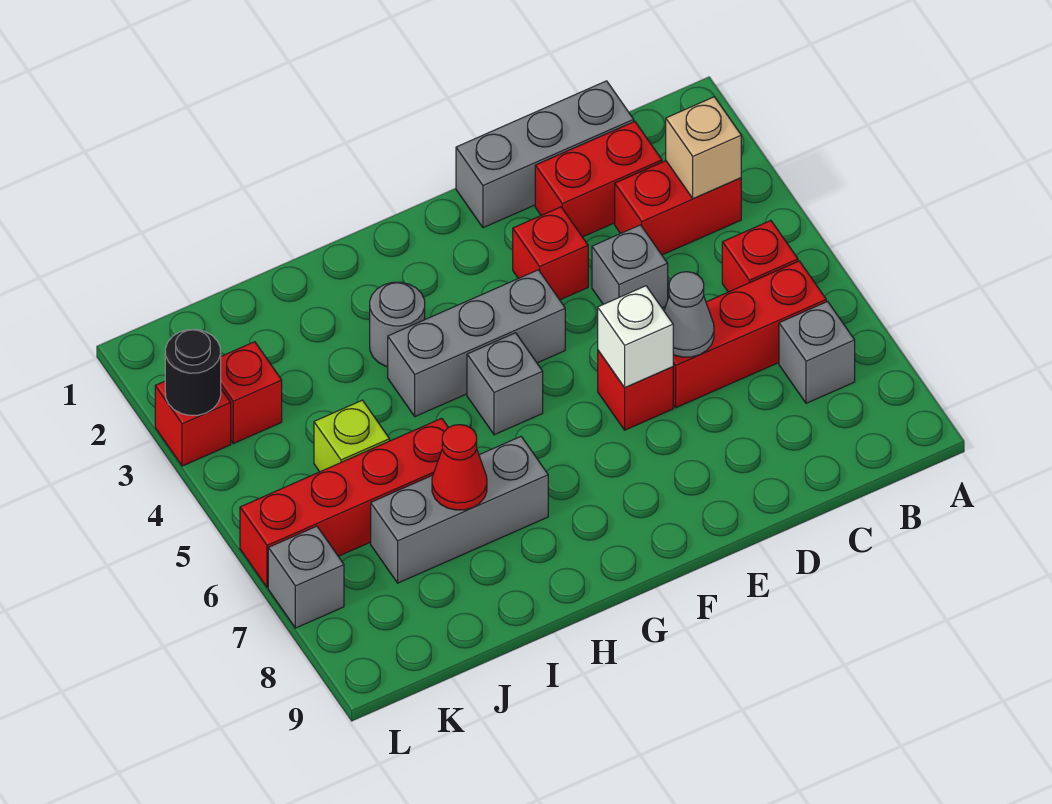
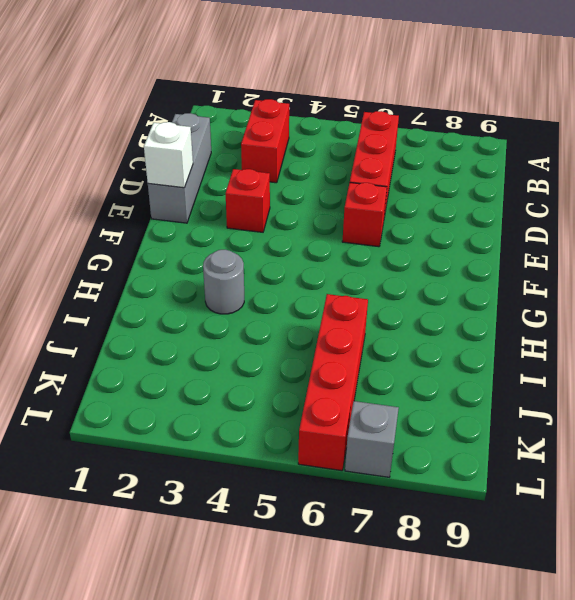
white brick E1 level 2 -> white brick E6 level 2
none -> red brick B5 level 1
none -> grey brick B7 level 1
none -> red brick C2:D2 level 1

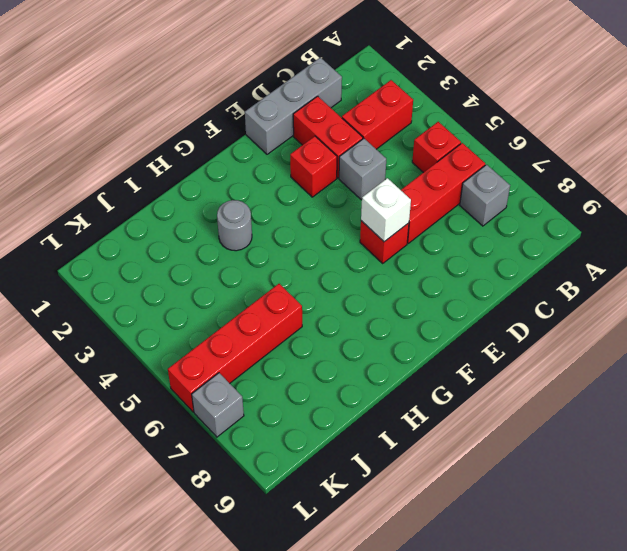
red brick D2:D3 level 1 -> red brick C2:D2 level 1
none -> grey brick F4:H4 level 1
none -> grey brick G5 level 1
none -> grey brick H7:J7 level 1

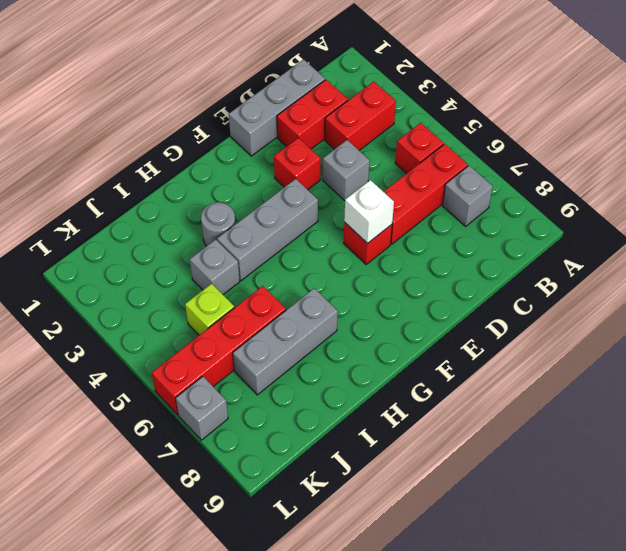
grey brick I4 level 1 -> grey brick G5 level 1
none -> red brick K3 level 1
none -> red brick L3 level 1
none -> tan brick B3 level 2

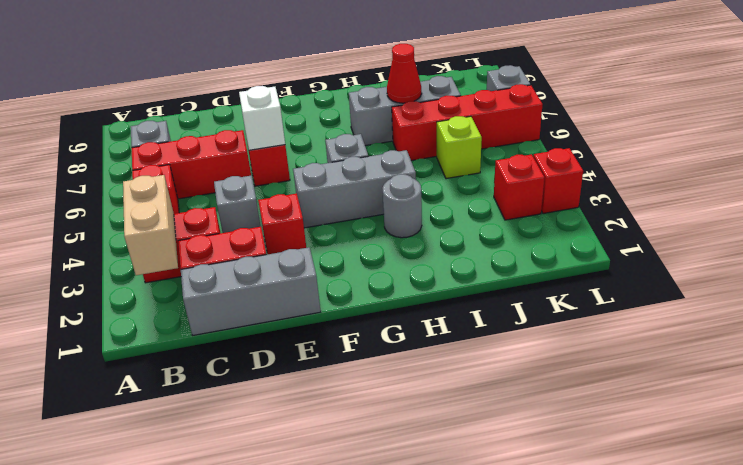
tan brick B2:B3 level 2 -> tan brick B3 level 2
none -> grey cone D6 level 2
none -> black round brick L3 level 2

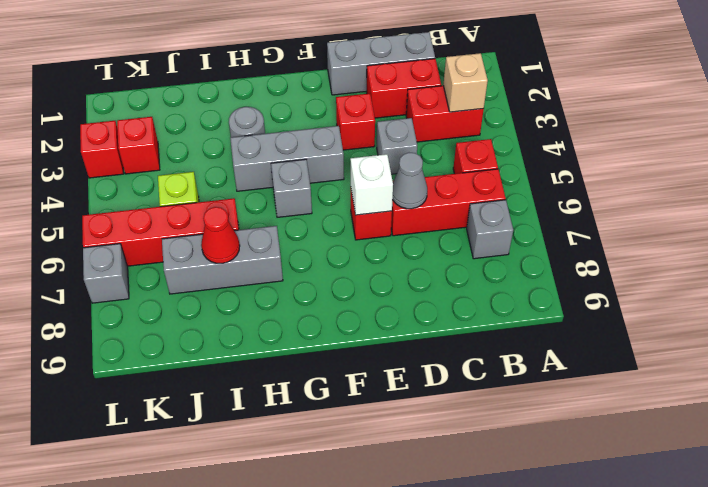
none -> black round brick L3 level 2

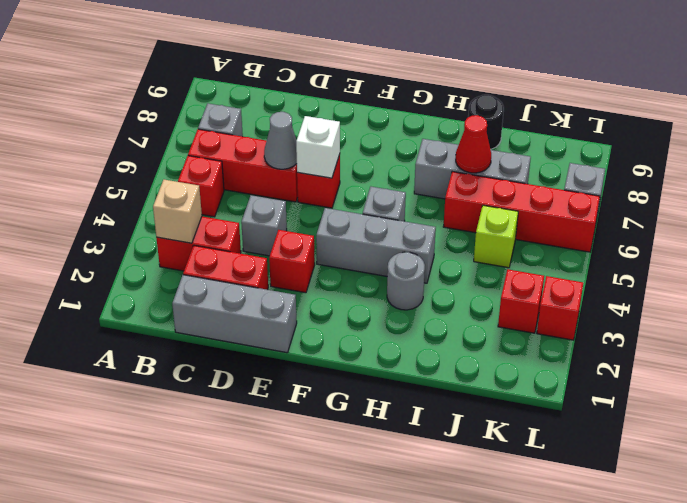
black round brick I9 level 1 -> black round brick L3 level 2

